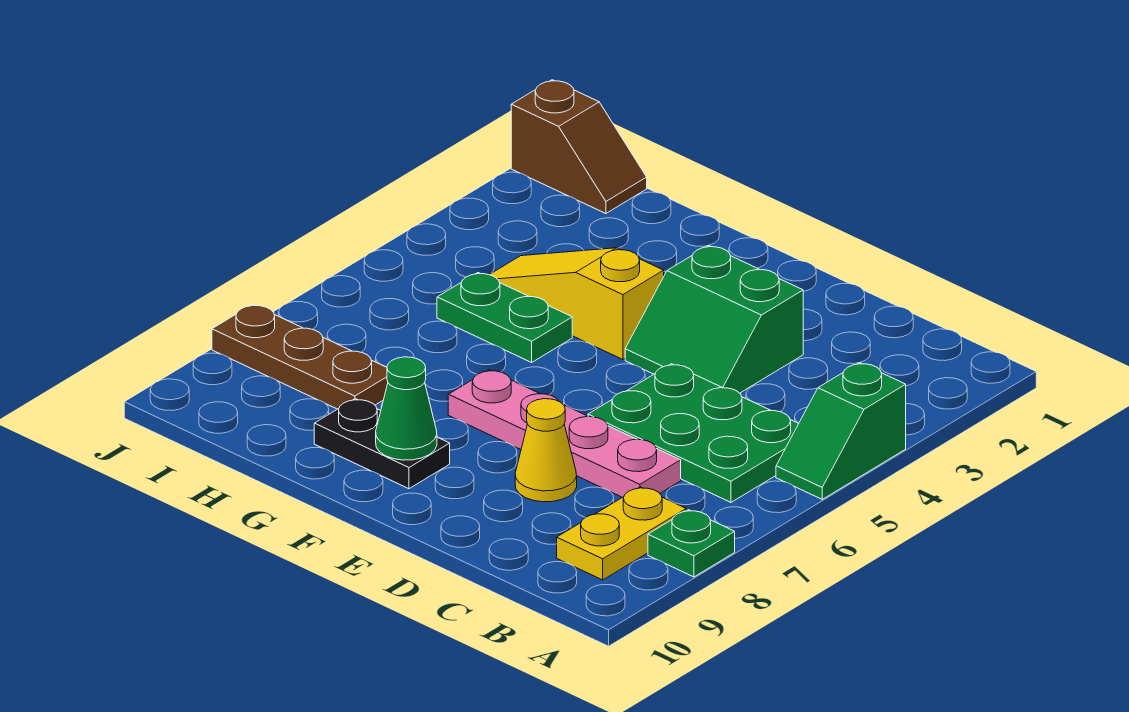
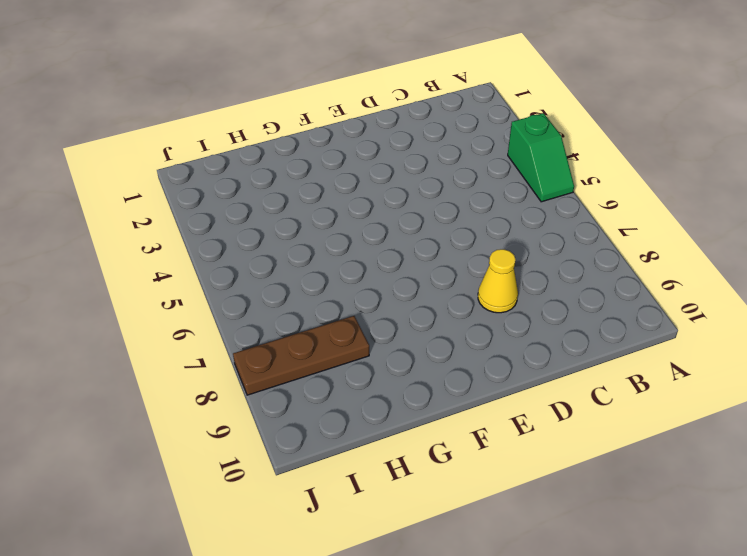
none -> green plate A8 level 1
none -> green plate B5:D6 level 1
none -> yellow plate B8:B9 level 1

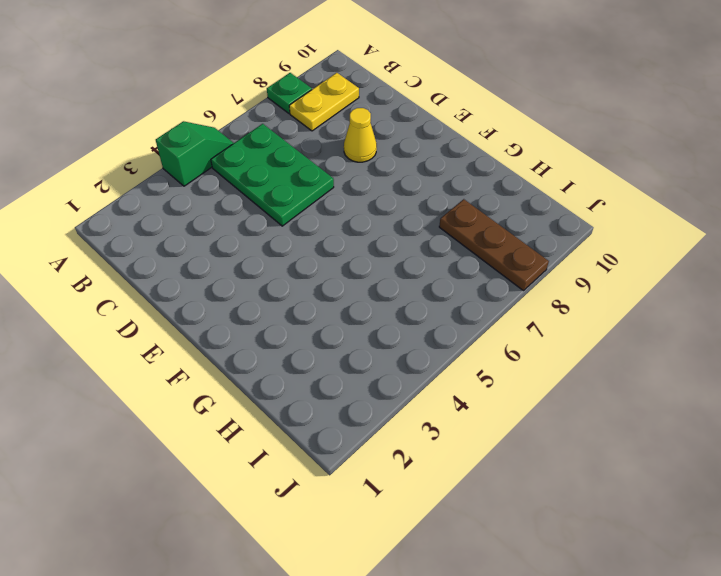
none -> pink plate C7:F7 level 1
none -> green slope D3:E4 level 1 top 3
none -> yellow slope F4:H4 level 1 top F

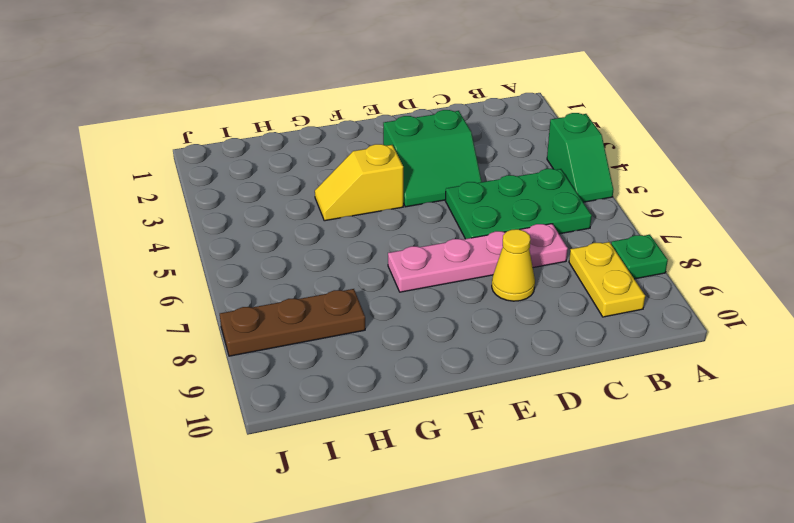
yellow slope F4:G4 level 1 top F -> yellow slope F4:H4 level 1 top F
none -> black plate F9:G9 level 1
none -> green plate G5:H5 level 1
none -> brown slope I1:J1 level 1 top J

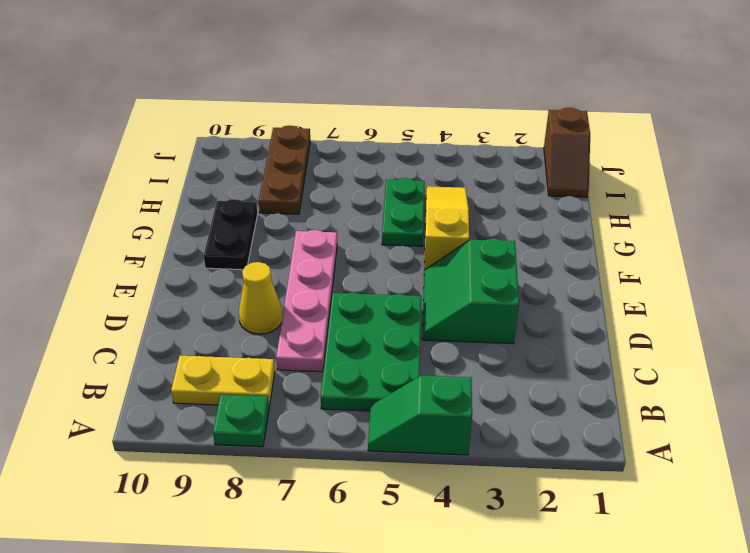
none -> green cone F9 level 2

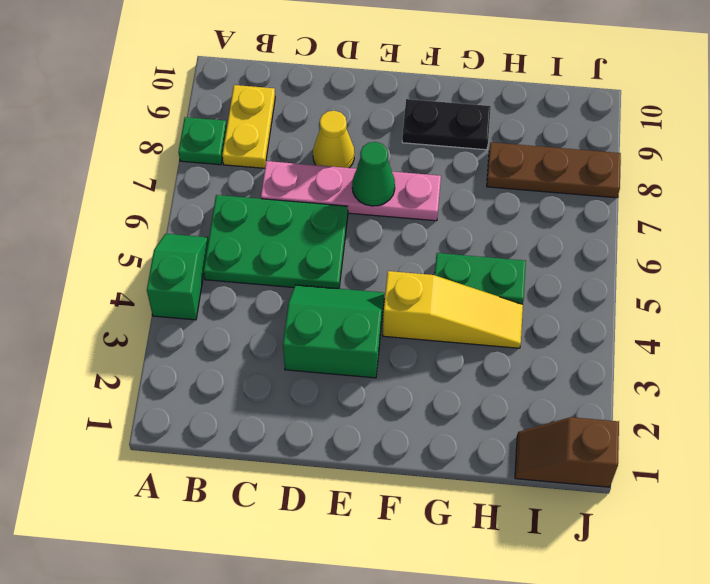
green cone E7 level 2 -> green cone F9 level 2

